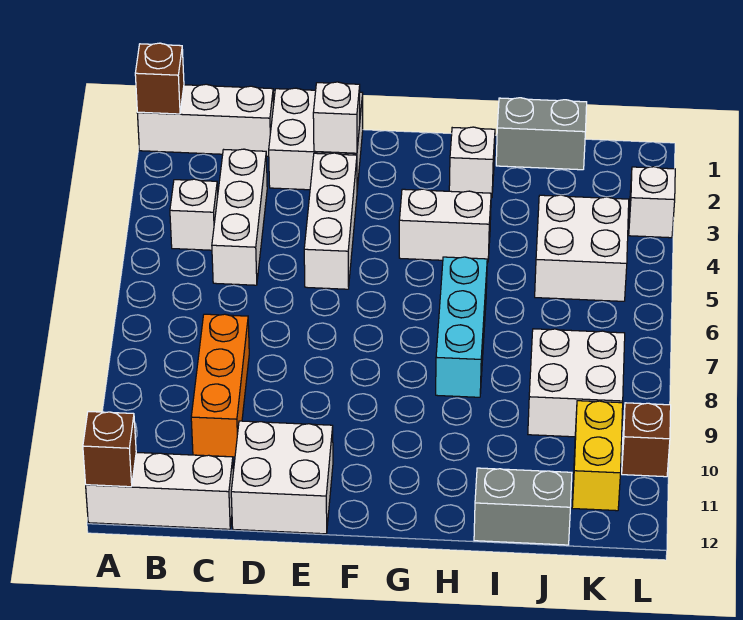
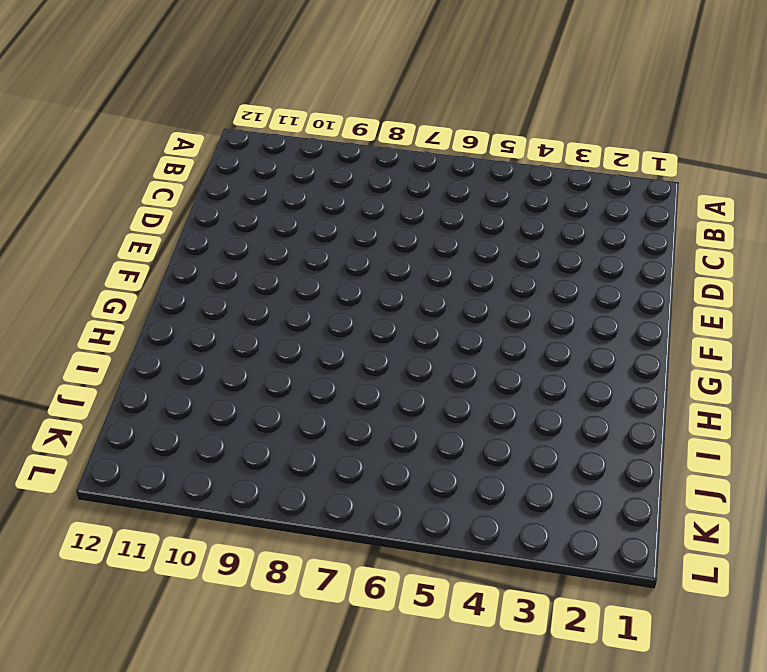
none -> white brick A1:C1 level 1
none -> white brick A12:C12 level 1
none -> white brick B4 level 1

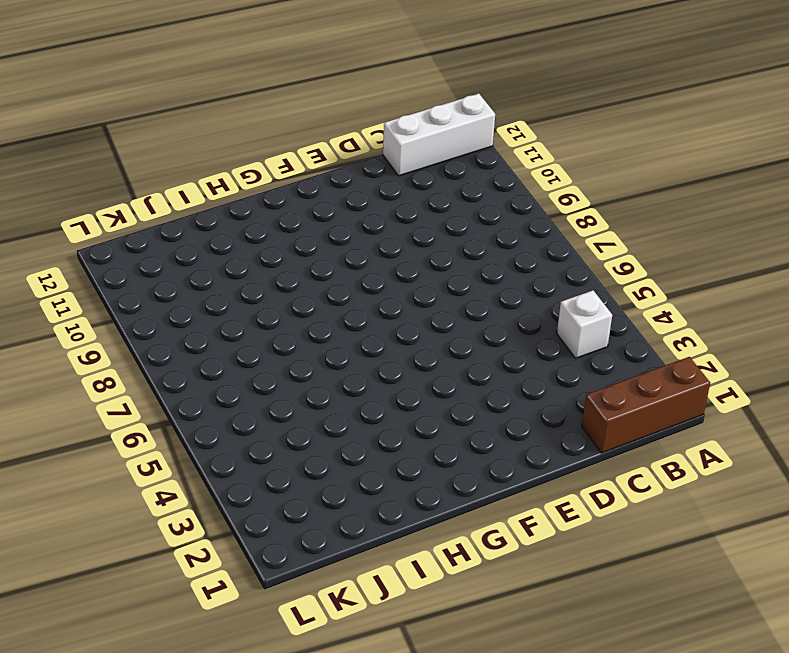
brown brick A1:C1 level 1 -> white brick A1:C1 level 1
none -> white brick C3:C5 level 1
none -> orange brick C8:C10 level 1
none -> white brick D1:E2 level 1

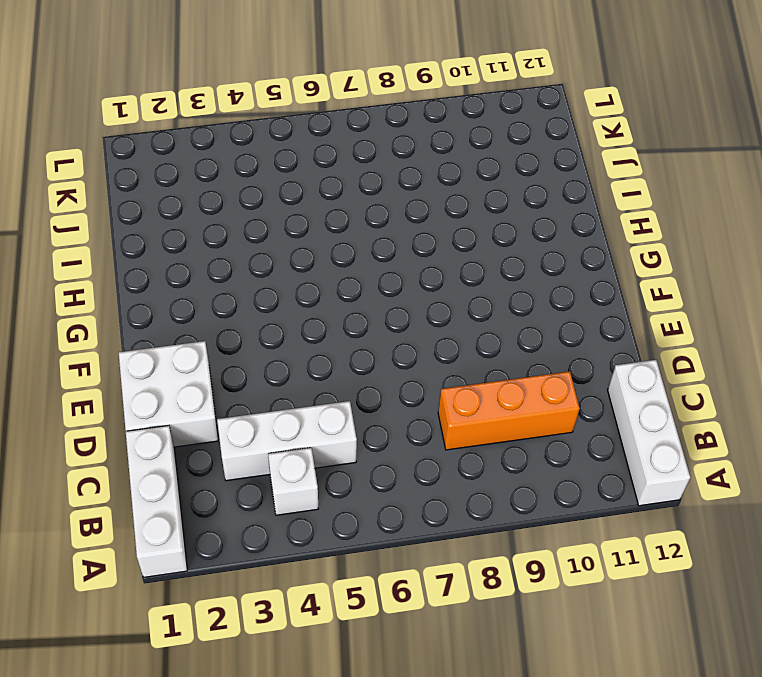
none -> white brick D11:E12 level 1
none -> white brick E3:E5 level 1
none -> white brick G4:H4 level 1

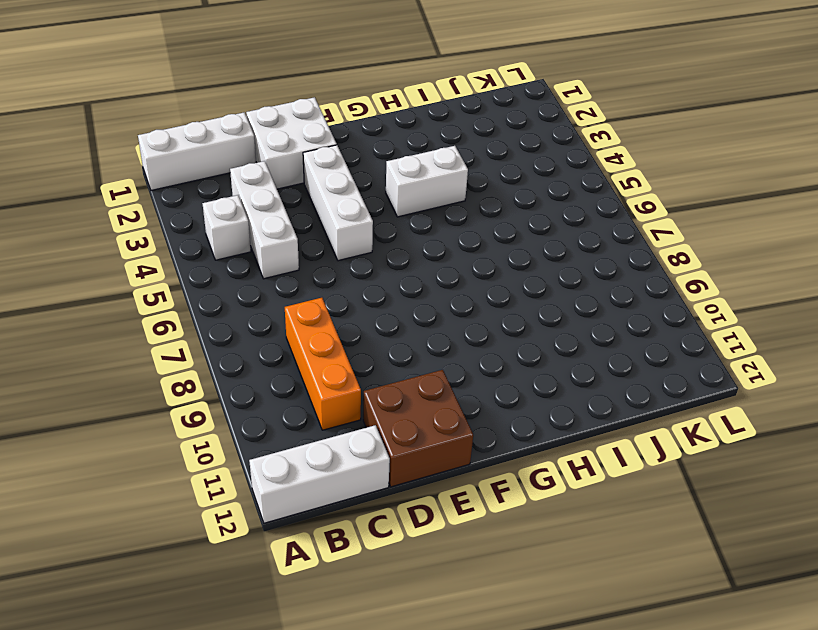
brown brick D11:E12 level 1 -> white brick D11:E12 level 1
none -> white brick H2 level 1
none -> cyan brick H6:H8 level 1
none -> grey brick I1:J1 level 1

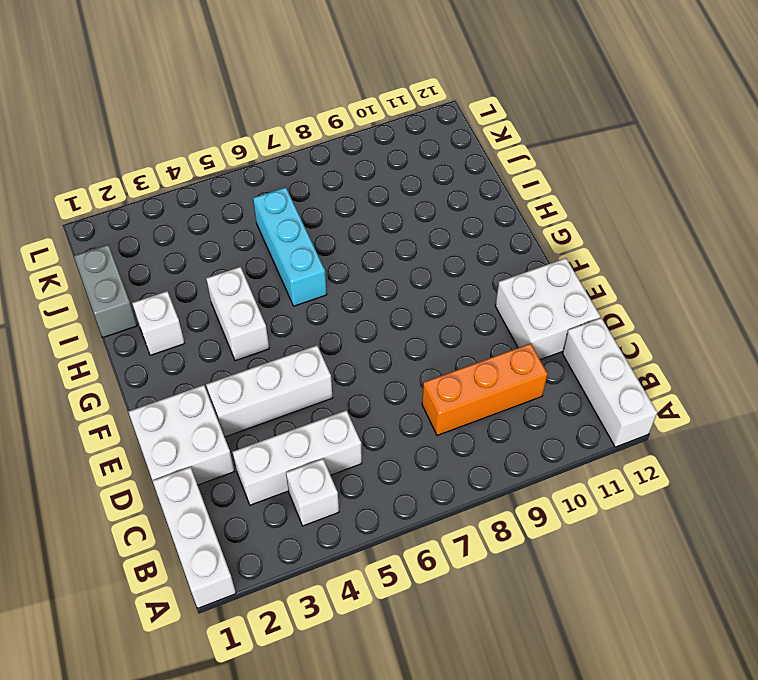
cyan brick H6:J6 level 1 -> cyan brick H6:H8 level 1
none -> grey brick I12:J12 level 1
none -> white brick J4:K5 level 1
none -> white brick J8:K9 level 1

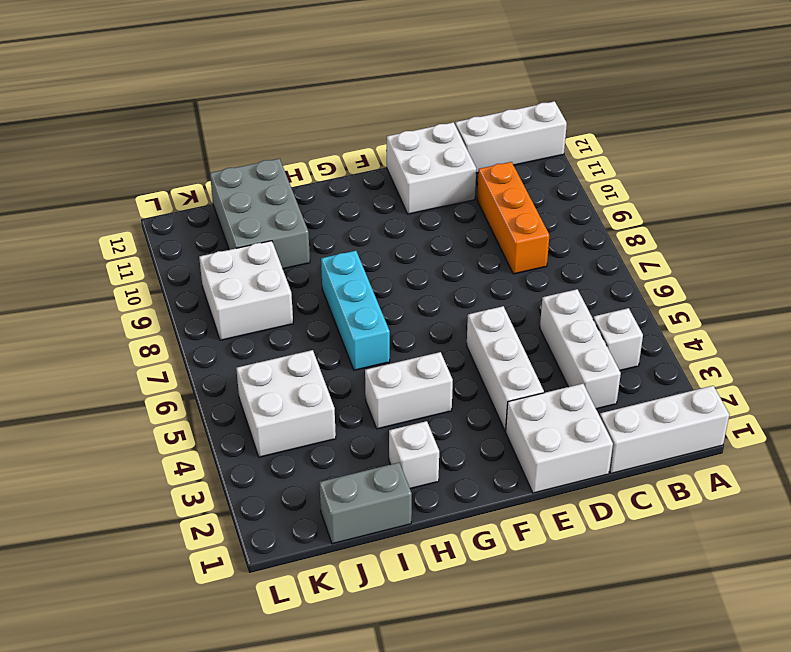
grey brick I10:J12 level 1 -> grey brick I12:J12 level 1
none -> yellow brick K10:K11 level 1
none -> white brick L3 level 1
none -> brown brick L10 level 1

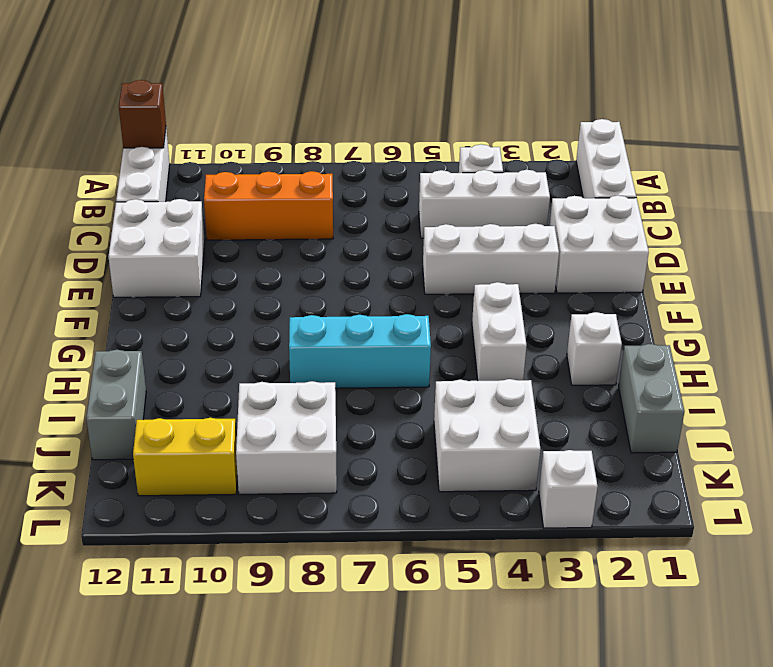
none -> brown brick L10 level 1
none -> brown brick A1 level 2
none -> white brick E2 level 2

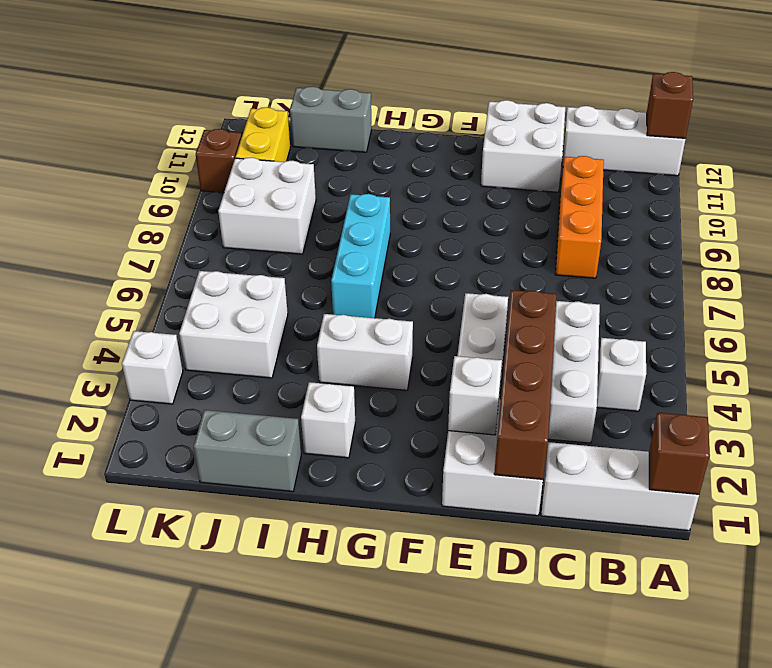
brown brick D1:D4 level 2 -> none

